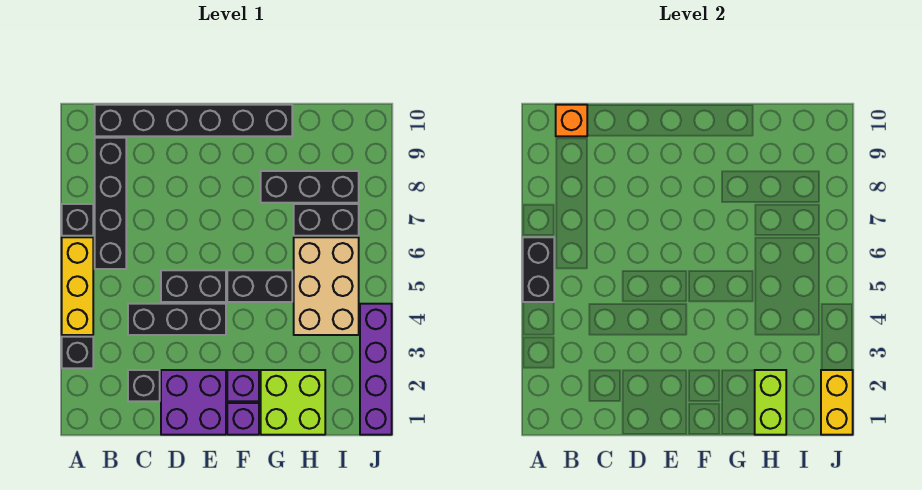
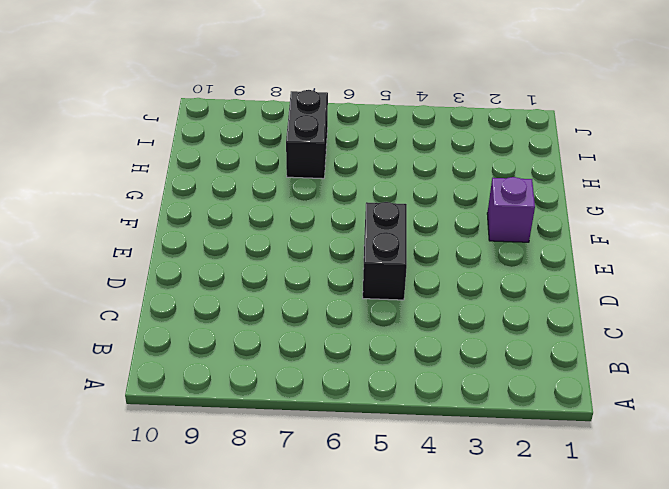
none -> black brick A3 level 1
none -> yellow brick A4:A6 level 1
none -> black brick A7 level 1

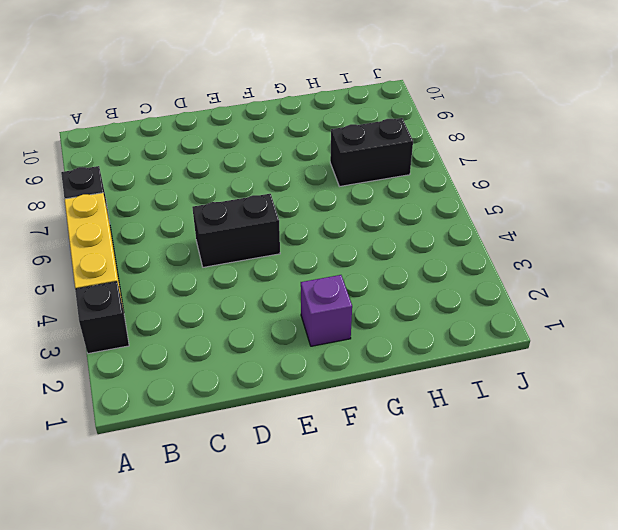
none -> black brick B6:B9 level 1
none -> black brick B10:G10 level 1
none -> black brick C2 level 1

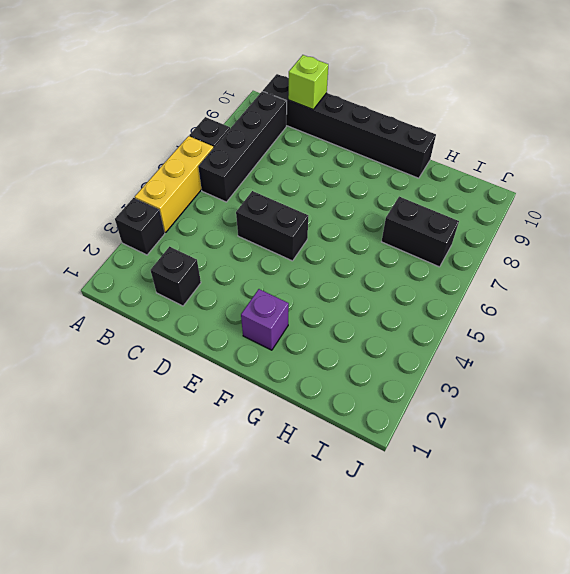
lime brick C10 level 2 -> none
none -> black brick C4:E4 level 1
none -> purple brick D1:E2 level 1
none -> purple brick F1 level 1

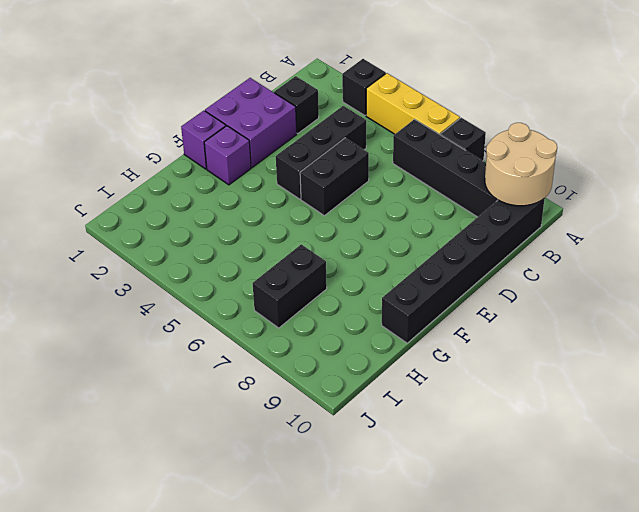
tan round brick A9:B10 level 2 -> orange brick B10 level 2
none -> black brick F5:G5 level 1
none -> lime brick G1:H2 level 1
none -> black brick G8:I8 level 1

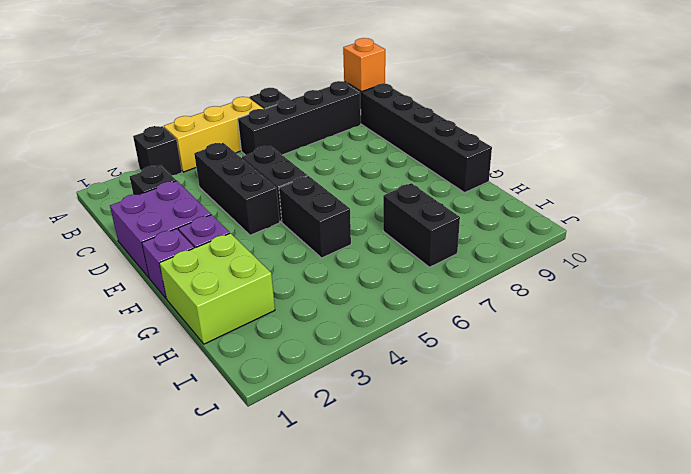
none -> black brick G8:I8 level 1
none -> tan brick H4:I6 level 1
none -> purple brick J1:J4 level 1

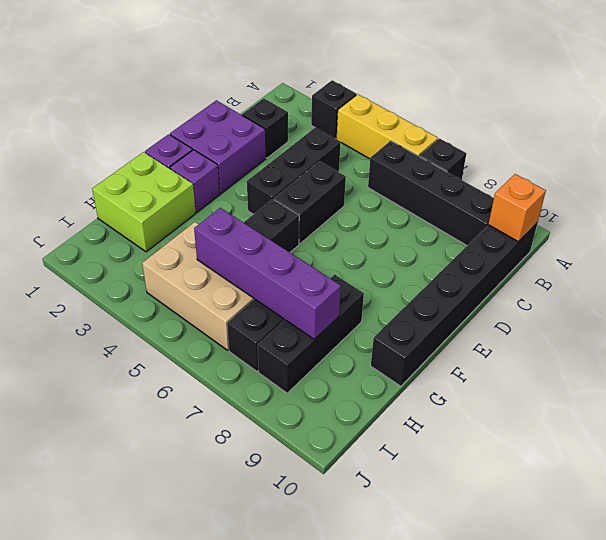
purple brick H5:H8 level 2 -> purple brick J1:J4 level 1
none -> black brick A5:A6 level 2
none -> lime brick H1:H2 level 2
none -> yellow brick J1:J2 level 2

